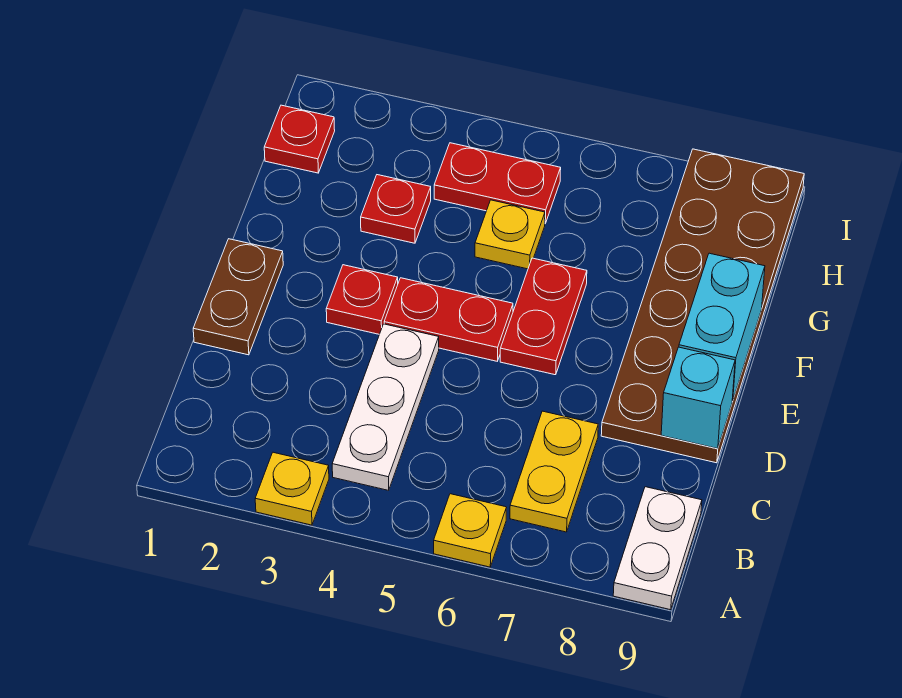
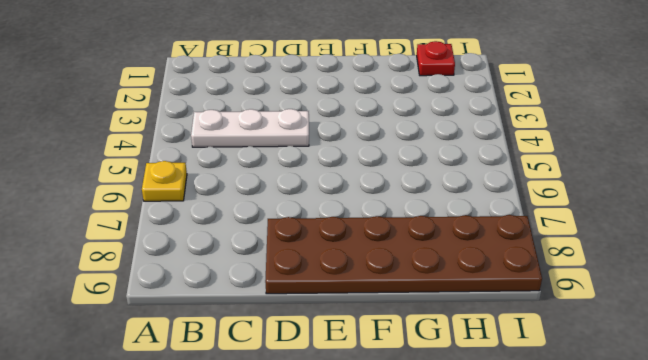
none -> yellow plate A3 level 1
none -> white plate A9:B9 level 1
none -> yellow plate B7:C7 level 1

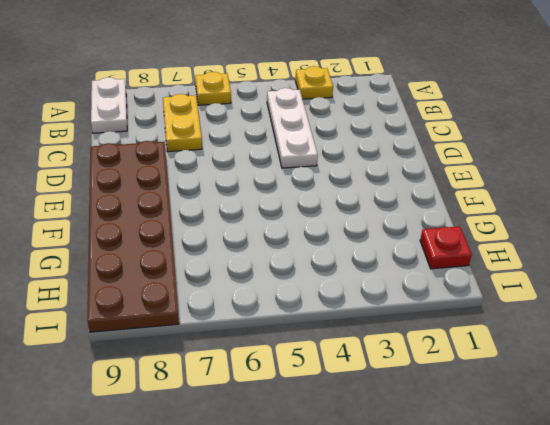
none -> brown plate D1:E1 level 1
none -> red plate E3 level 1
none -> red plate E4:E5 level 1

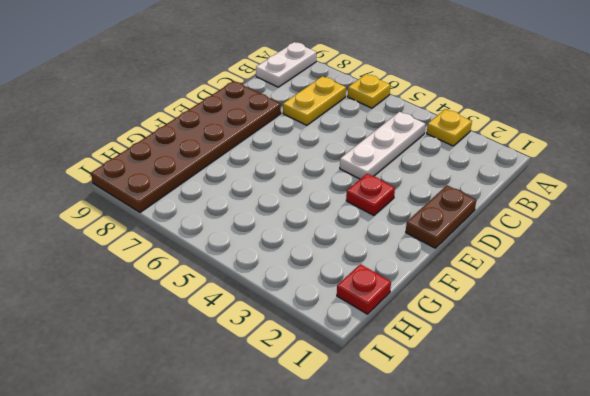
none -> red plate E4:E5 level 1
none -> red plate E6:F6 level 1
none -> red plate G3 level 1

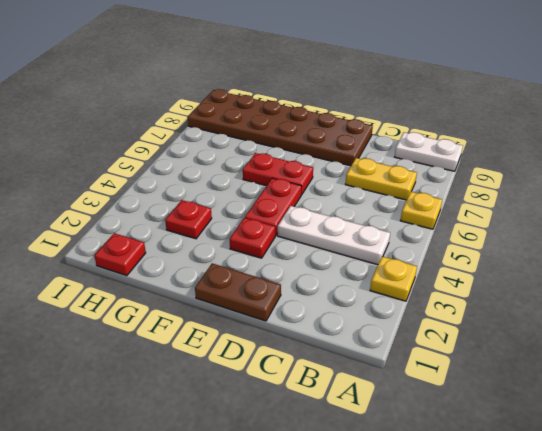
none -> yellow plate G5 level 1
none -> red plate H4:H5 level 1
none -> cyan brick D9 level 2

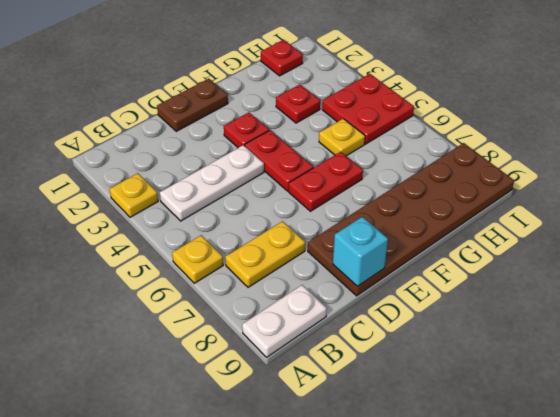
red plate H4:I5 level 1 -> red plate H4:H5 level 1
none -> cyan brick E9:F9 level 2

